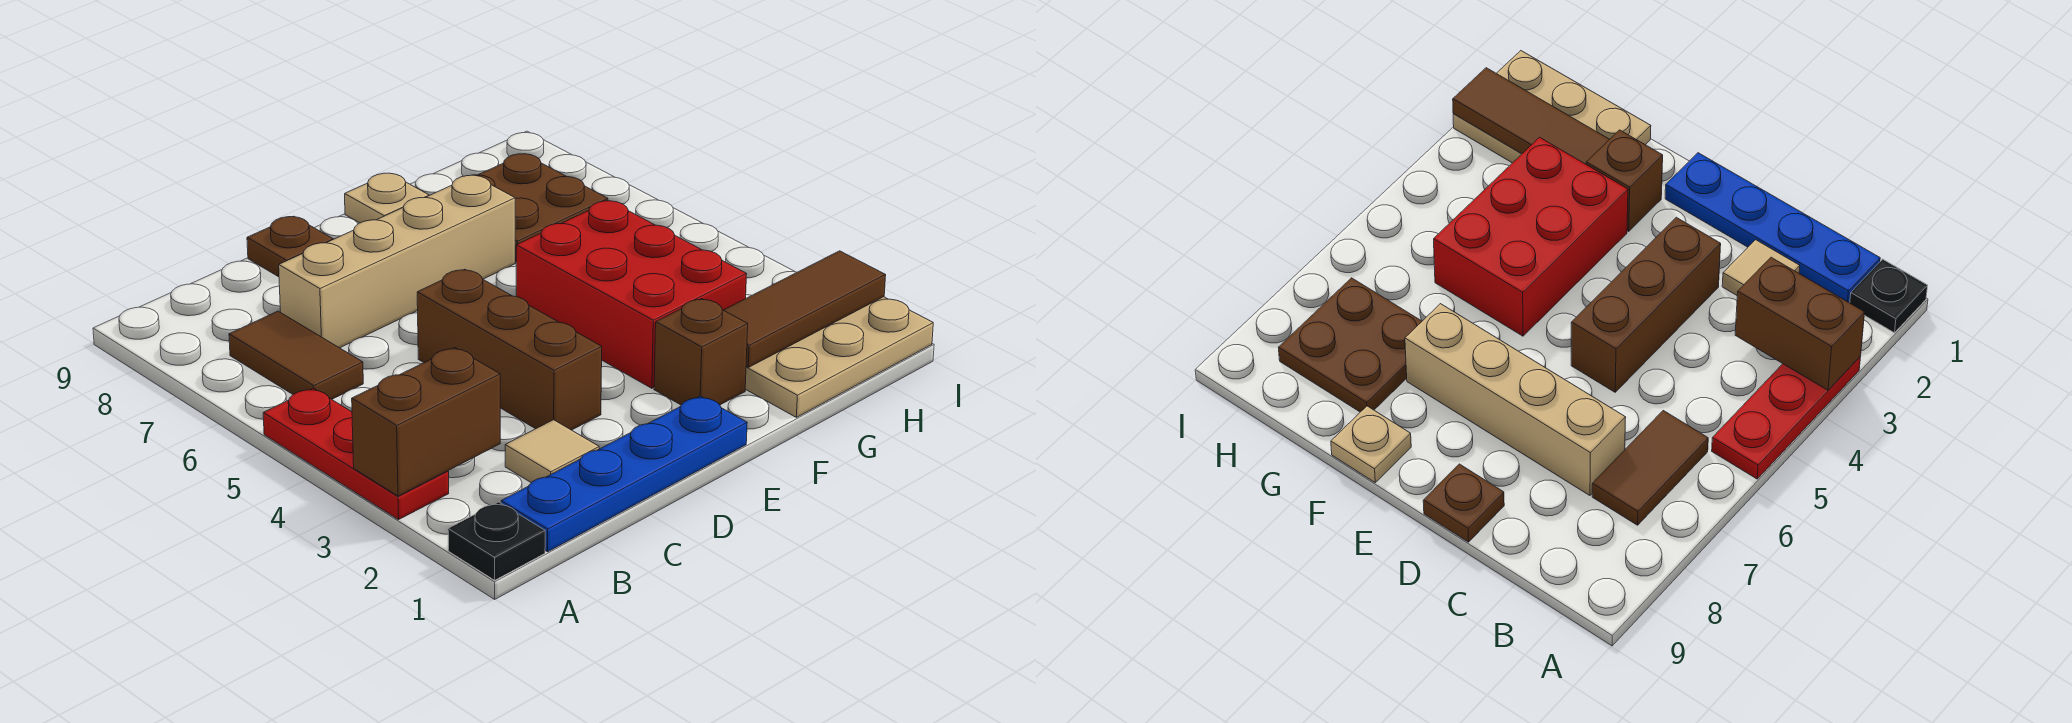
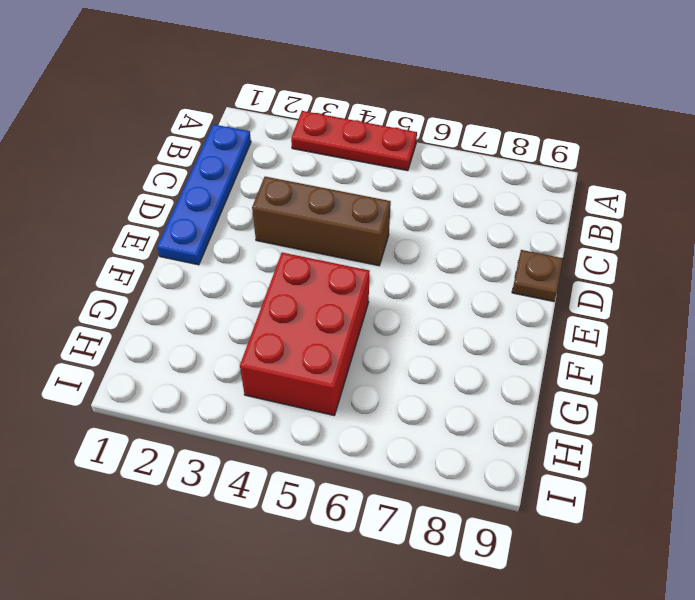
red brick F4:H5 level 1 -> red brick F3:G5 level 1
none -> black plate A1 level 1
none -> brown tile B6:B7 level 1
none -> tan tile C2 level 1

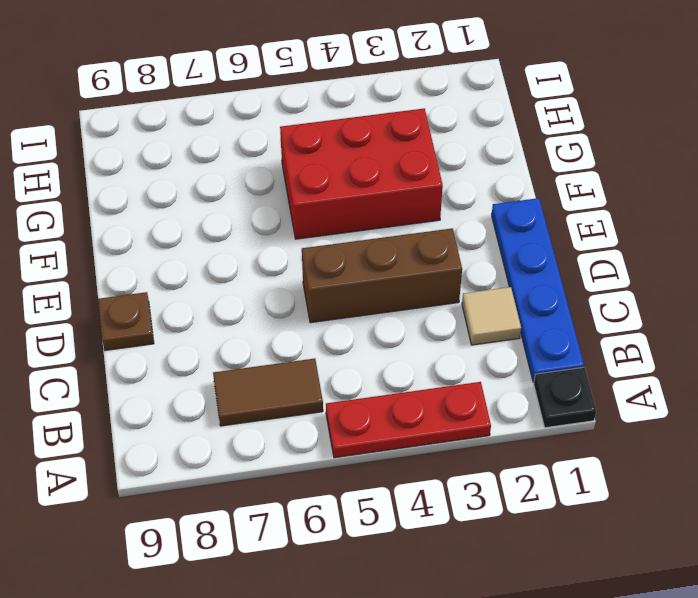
none -> tan brick C7:F7 level 1
none -> brown brick F2 level 1
none -> tan plate F9 level 1

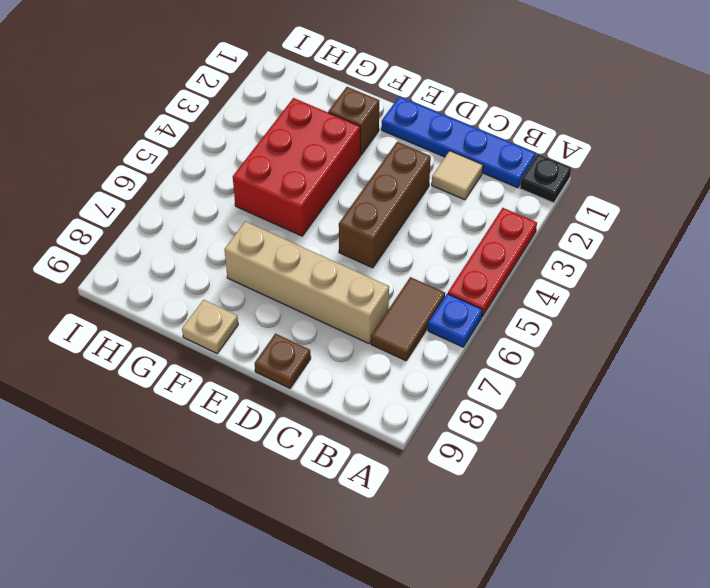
blue plate A6 level 1 -> none
none -> tan plate G1:I2 level 1
none -> brown plate G7:H8 level 1
none -> brown brick A3:B3 level 2

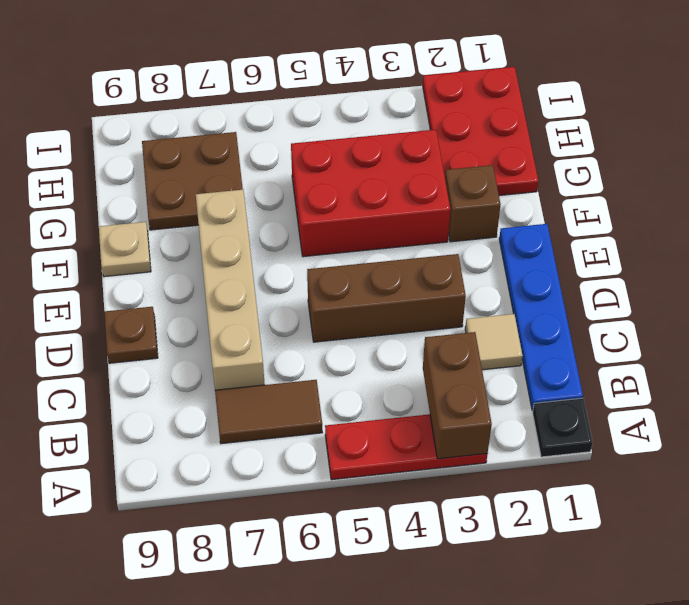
red plate G1:I2 level 1 -> tan plate G1:I2 level 1
none -> brown tile G2:I2 level 2

